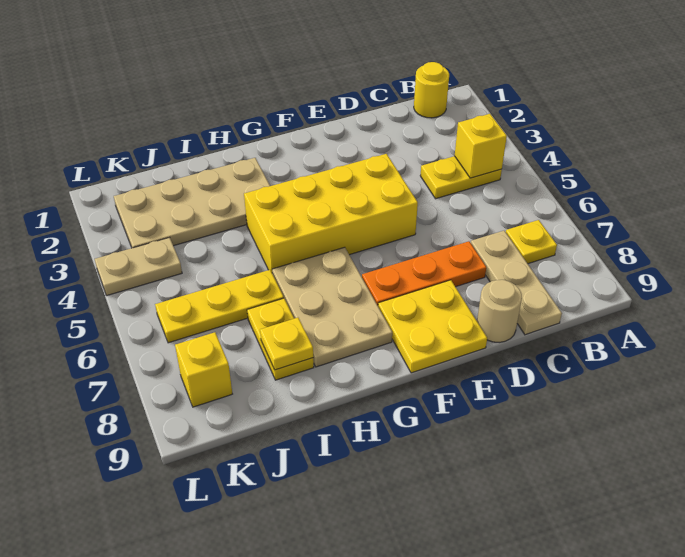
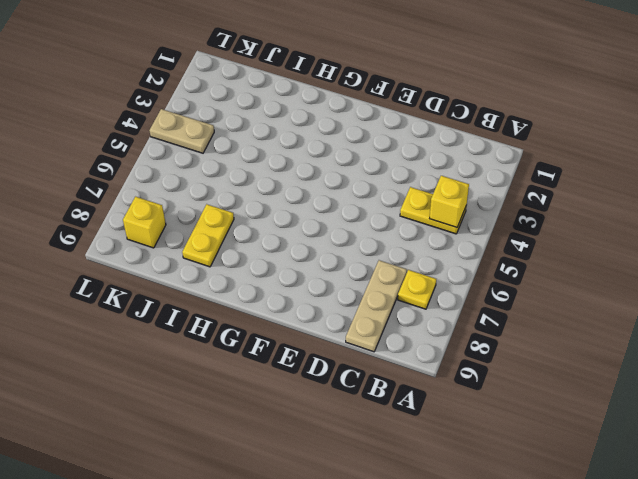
none -> yellow round brick B1 level 1
none -> orange plate D7:F7 level 1
none -> tan round brick D9 level 1

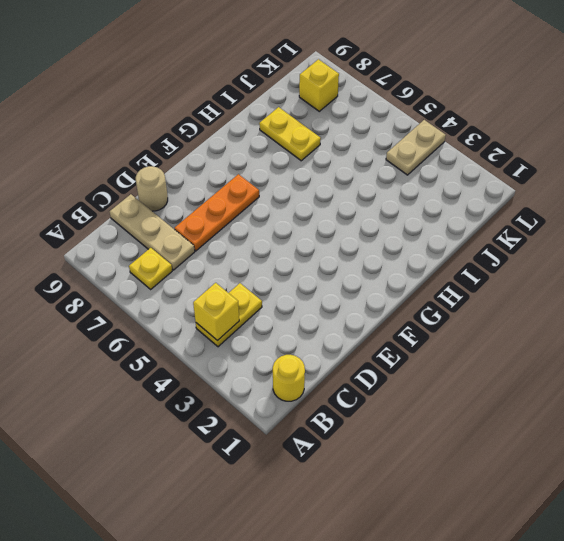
none -> yellow brick E4:H5 level 1
none -> yellow plate E8:F9 level 1
none -> tan plate G6:H8 level 1

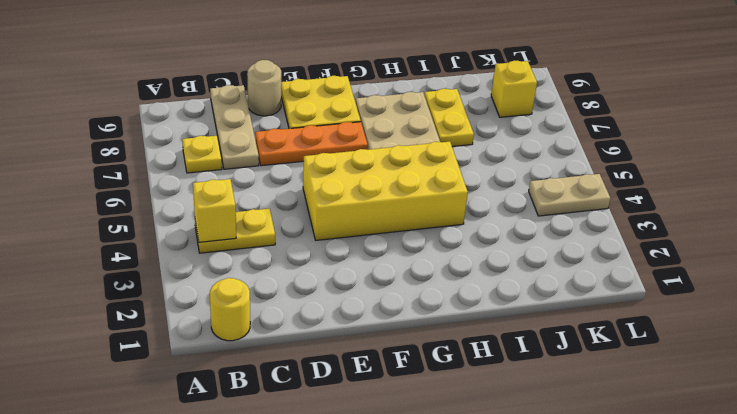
none -> tan plate H2:K3 level 1
none -> yellow plate I6:K6 level 1
none -> yellow plate I8 level 2

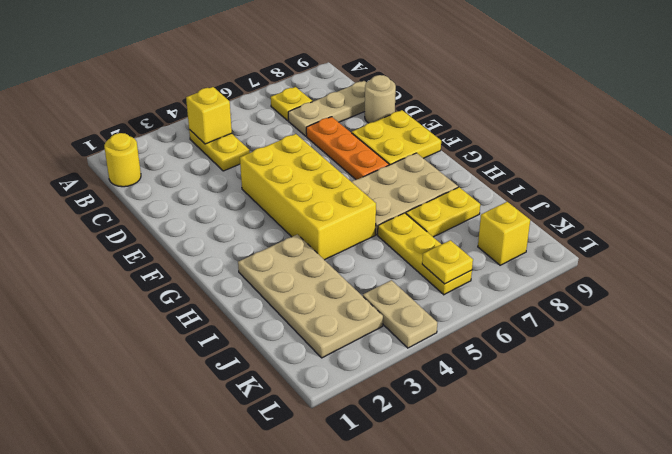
yellow plate K6 level 2 -> yellow plate I8 level 2

